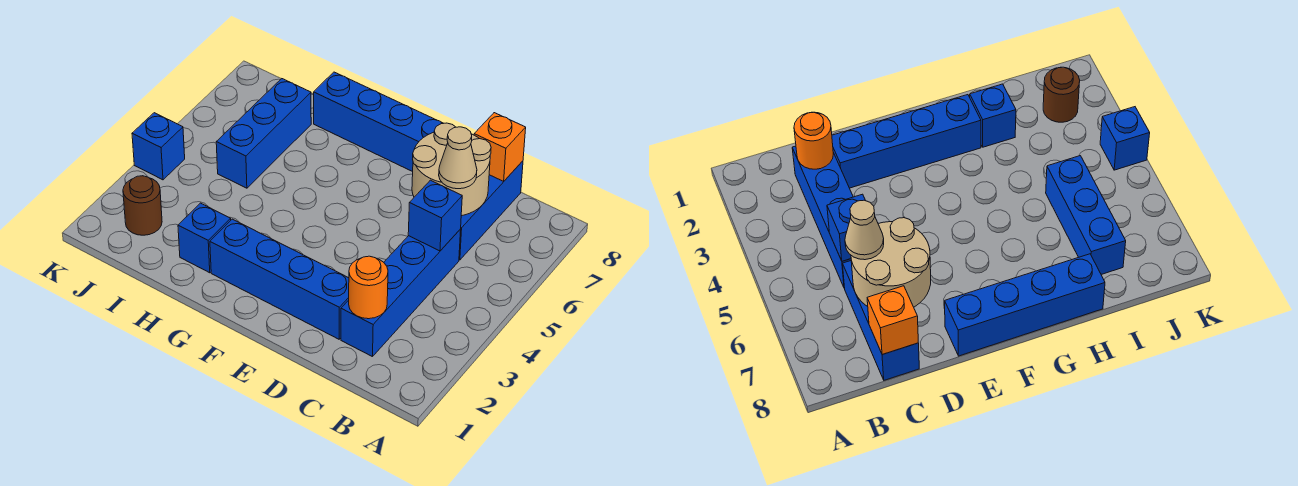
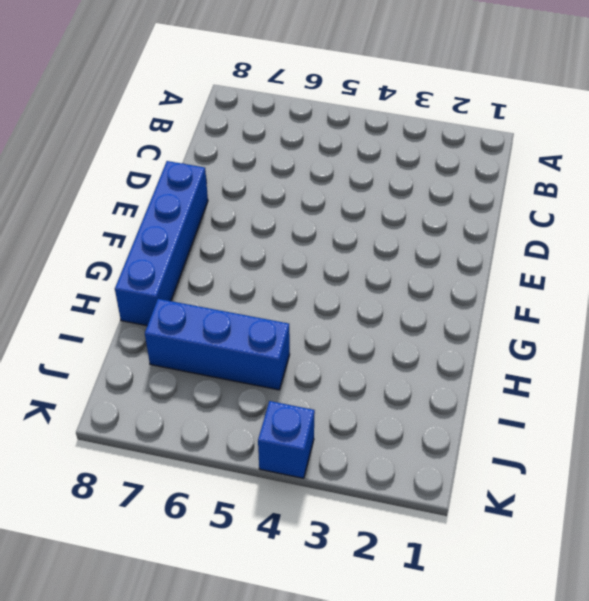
none -> blue brick C2:C5 level 1
none -> blue brick C6:C8 level 1
none -> blue brick D2:G2 level 1

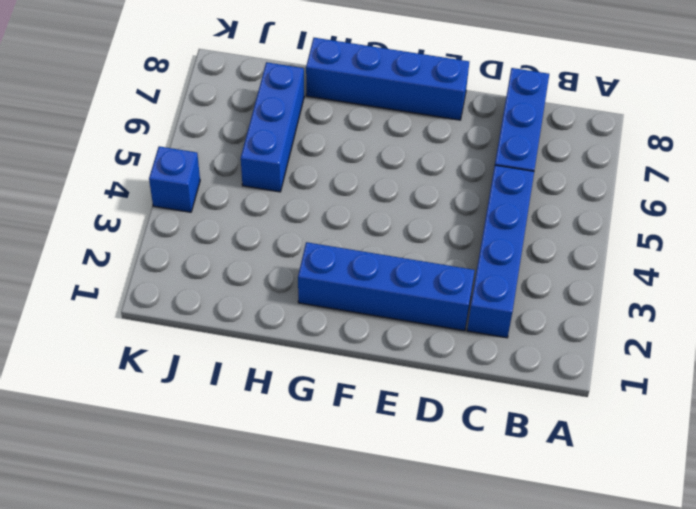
none -> blue brick H2 level 1
none -> brown round brick J2 level 1
none -> orange round brick C2 level 2

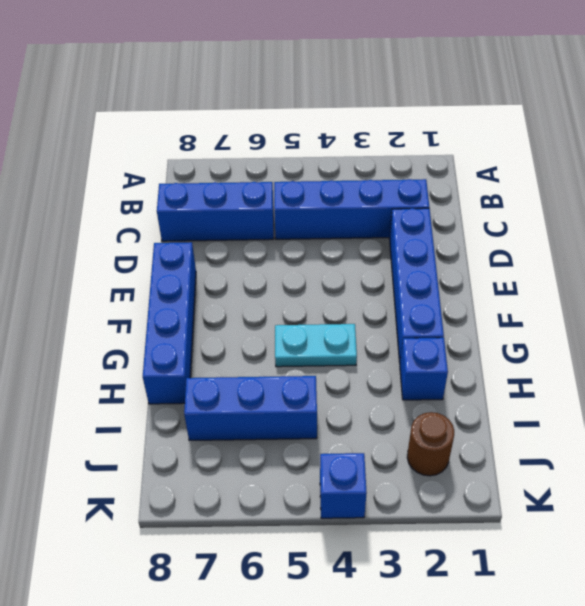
cyan plate G4:G5 level 1 -> none
none -> orange round brick C2 level 2
none -> blue brick C5 level 2
none -> tan round brick C6:D7 level 2

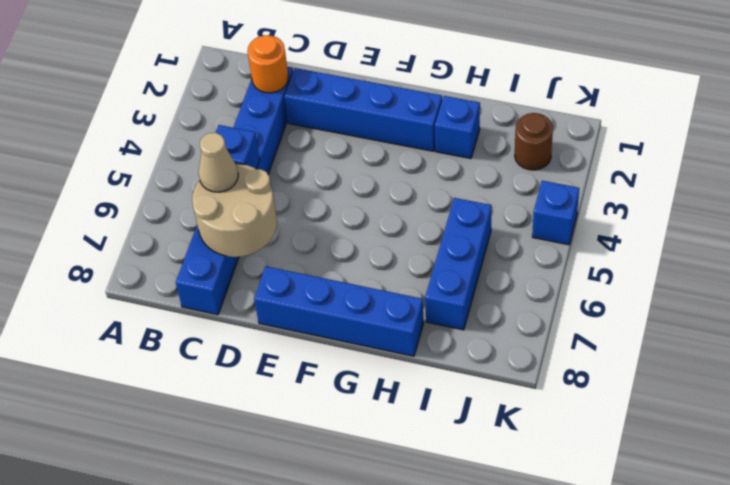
none -> orange brick C8 level 2

